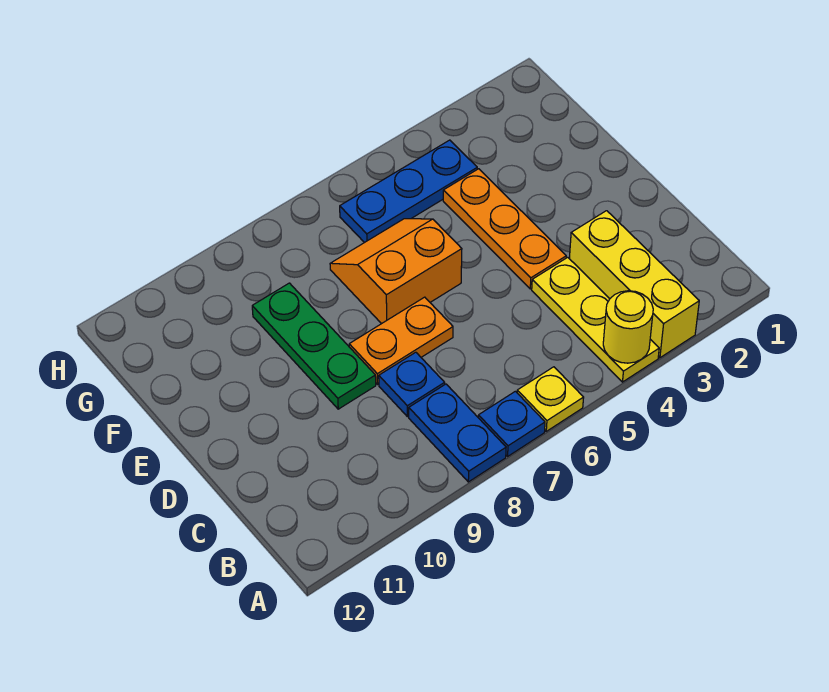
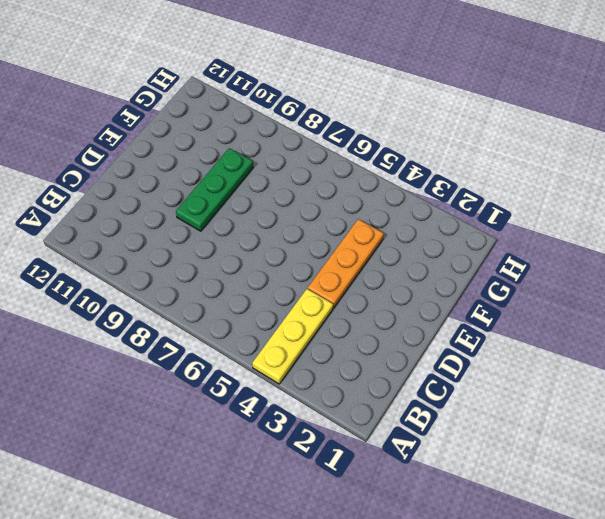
none -> yellow brick A3:C3 level 1
none -> yellow plate A6 level 1
none -> blue plate A7 level 1

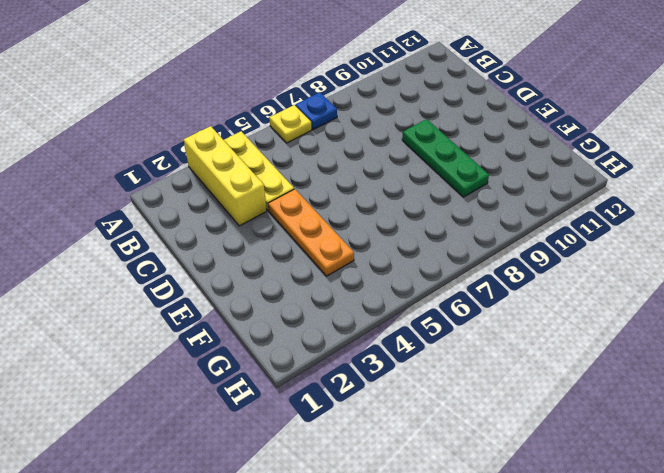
none -> blue plate A8:B8 level 1
none -> blue plate C8 level 1
none -> orange plate D7:D8 level 1

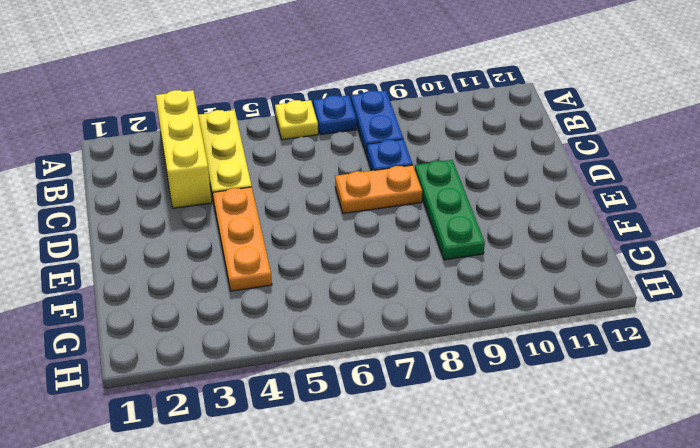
none -> orange slope E6:F7 level 1 top E
none -> blue plate G4:G6 level 1
none -> yellow round brick A4 level 2

